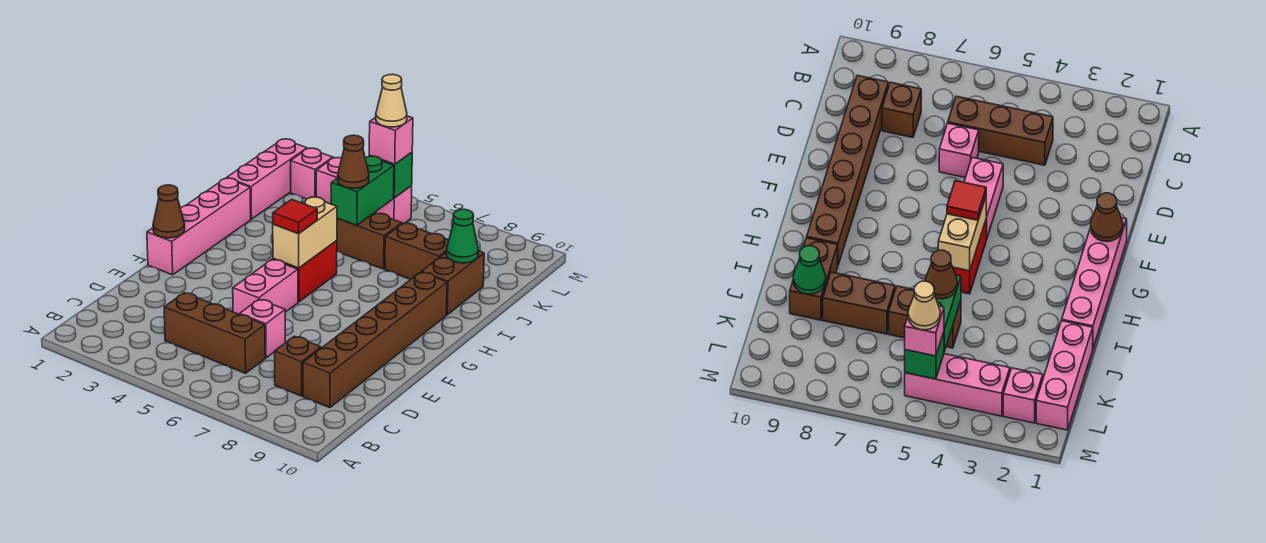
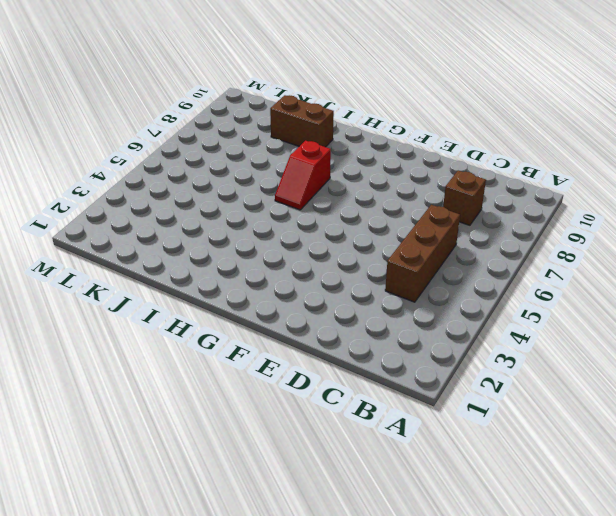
red slope H6:H7 level 1 top 7 -> none
none -> brown brick C9:H9 level 1
none -> pink brick D6 level 1
none -> pink brick E5:F5 level 1

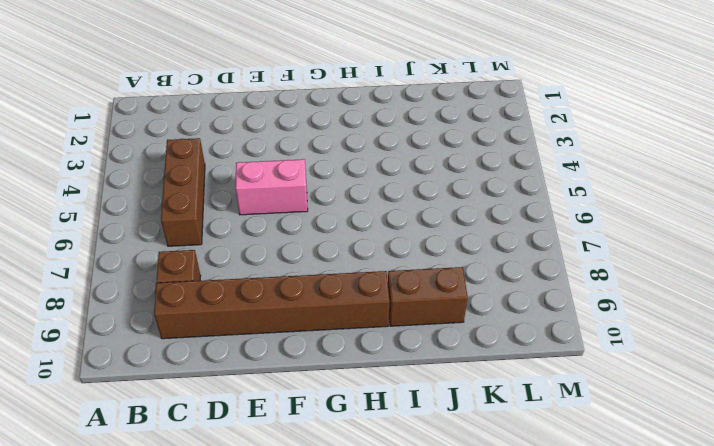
none -> pink brick D6 level 1
none -> pink brick F1:I1 level 1
none -> red brick G5:H5 level 1

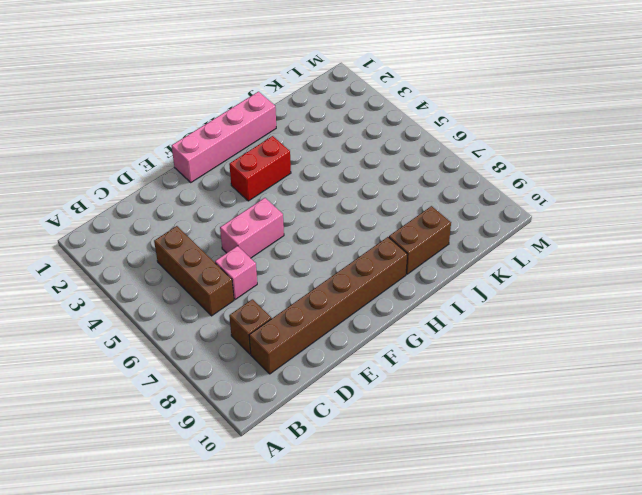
red brick G3:H3 level 1 -> red brick G5:H5 level 1
none -> pink brick J1:L1 level 1
none -> brown brick J5:J6 level 1
none -> brown brick J7:J8 level 1

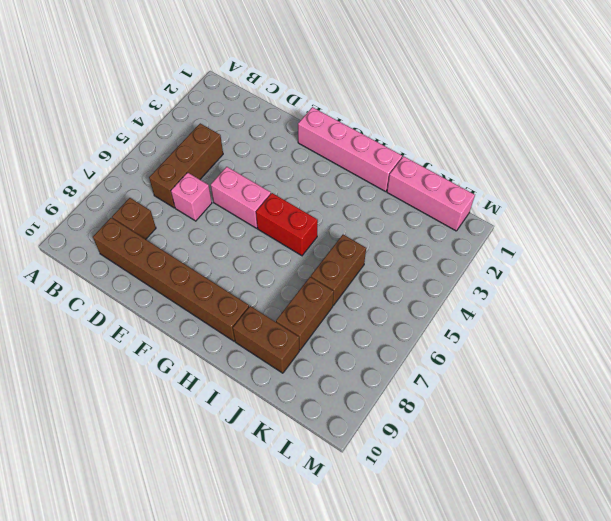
none -> pink brick L2 level 1
none -> pink brick L3:L5 level 1
none -> brown cone F1 level 2

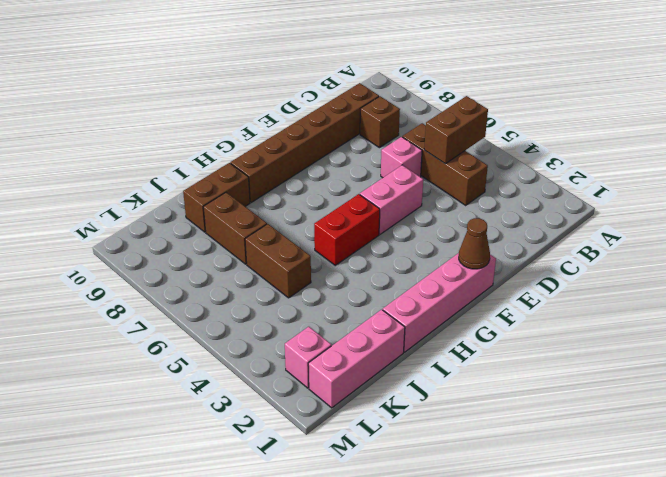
brown brick B5:C5 level 2 -> none
none -> pink brick L3:L5 level 1
none -> tan brick G5:H5 level 2
none -> green brick J5:K5 level 2

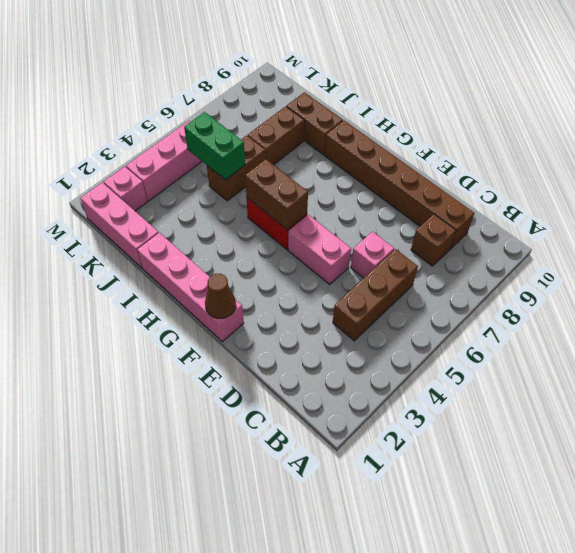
brown brick G5:H5 level 2 -> tan brick G5:H5 level 2
none -> green cone J9 level 2
none -> green brick L5 level 2
none -> red tile G5 level 3

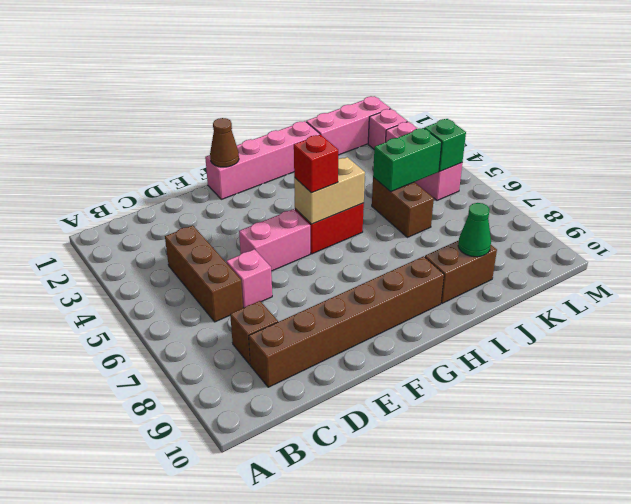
red brick G5 level 3 -> red tile G5 level 3
none -> brown brick J7:J8 level 1
none -> brown cone J5 level 3
none -> pink brick L5 level 3

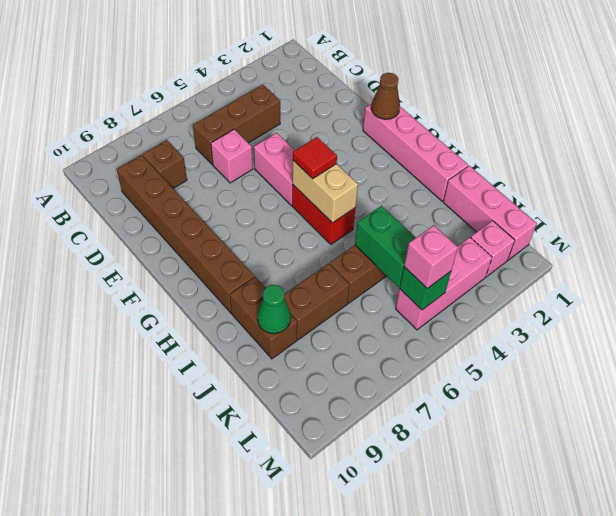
none -> brown cone J5 level 3
none -> tan cone L5 level 4

